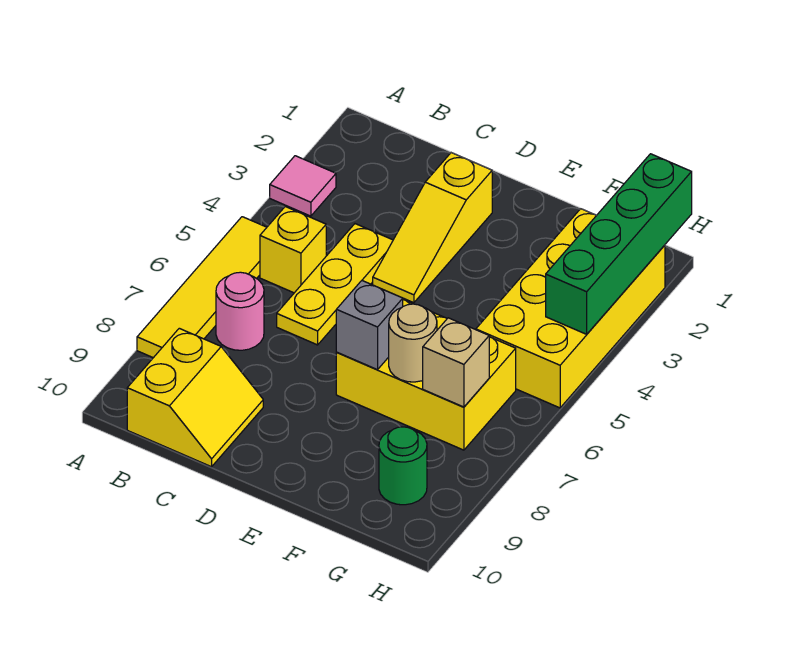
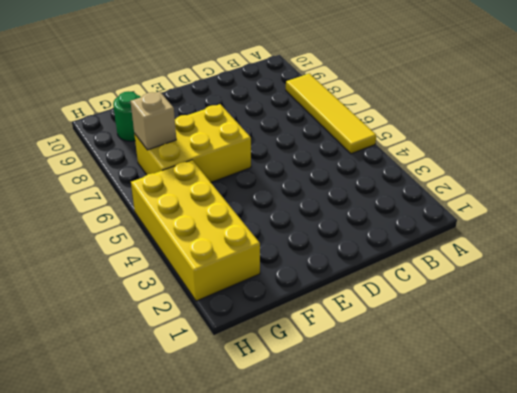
none -> pink tile A3 level 1
none -> yellow brick B5 level 1
none -> pink round brick B7 level 1

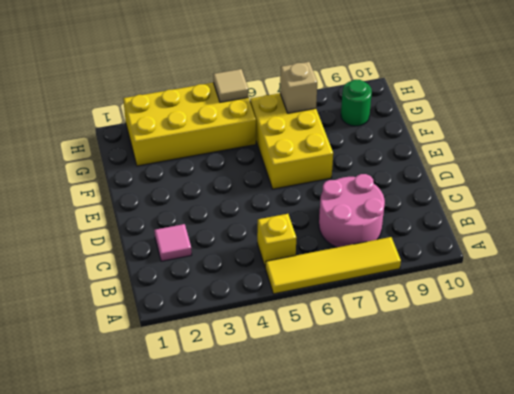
pink round brick B7:C8 level 1 -> pink round brick B7 level 1
pink tile C2 level 1 -> pink tile A3 level 1
tan tile H5 level 2 -> none
none -> yellow slope B9:C10 level 1 top B
none -> yellow plate C4:C6 level 1
none -> yellow slope D2:D4 level 1 top 2

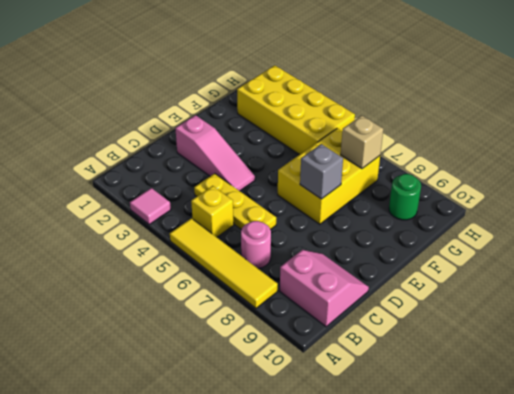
pink slope B9:C10 level 1 top B -> yellow slope B9:C10 level 1 top B
pink slope D2:D4 level 1 top 2 -> yellow slope D2:D4 level 1 top 2
none -> tan round brick F7 level 2
none -> green brick H1:H4 level 2

